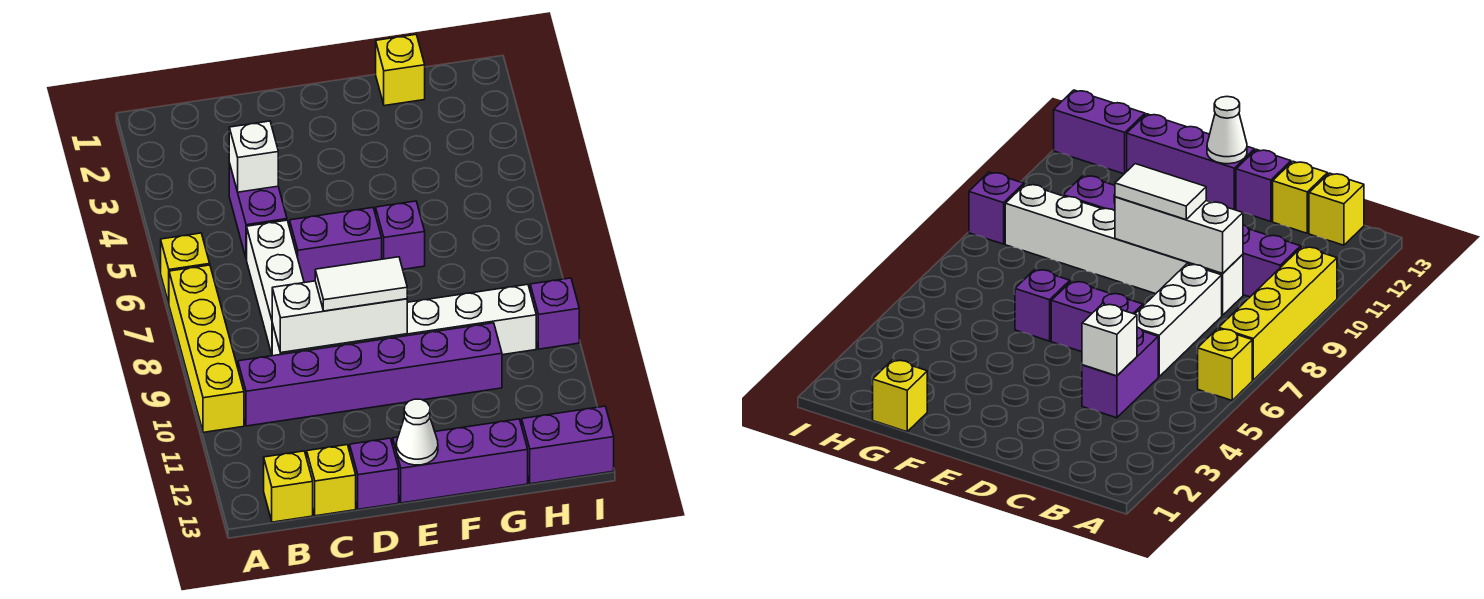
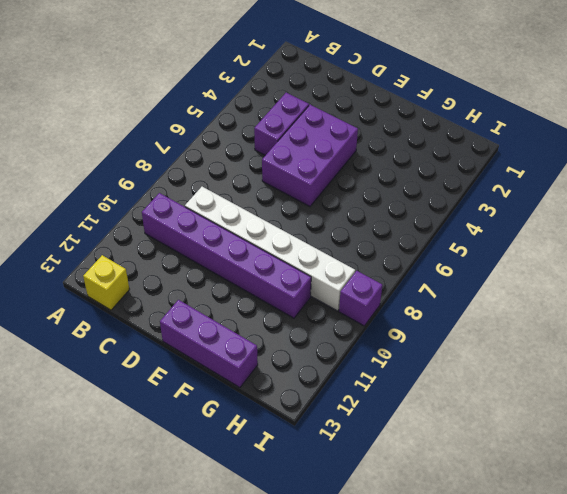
purple brick D4:E6 level 1 -> purple brick D6:E6 level 1
none -> yellow brick A6 level 1
none -> yellow brick A7:A10 level 1
none -> white brick C6:C8 level 1

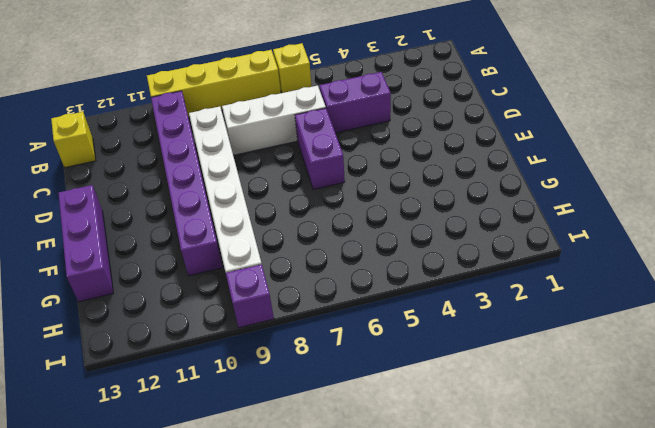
none -> yellow brick C13 level 1
none -> purple brick D13 level 1
none -> purple brick F6 level 1

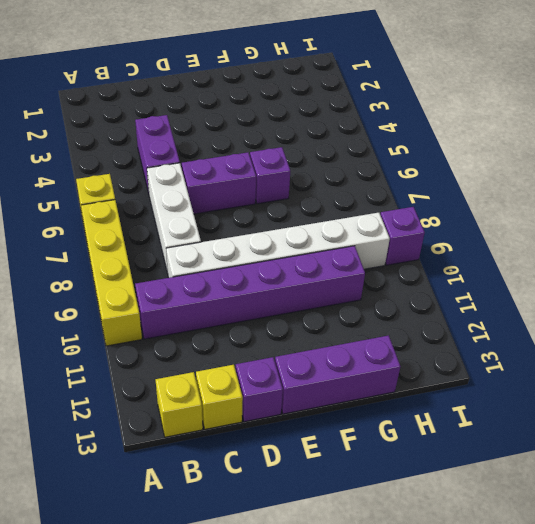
none -> yellow brick G1 level 1
none -> purple brick H13:I13 level 1
none -> white brick C4 level 2

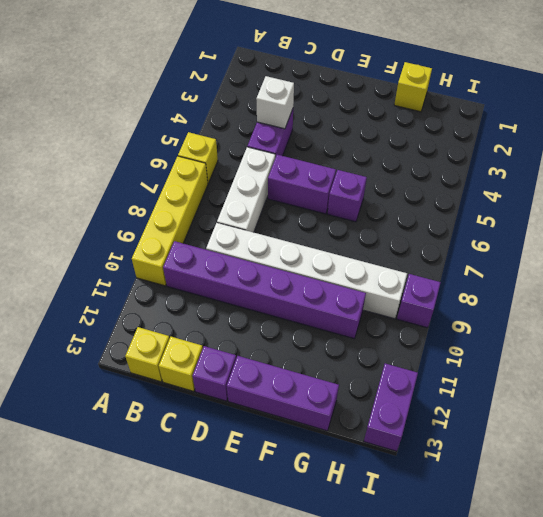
purple brick I12:I13 level 1 -> purple brick H13:I13 level 1
none -> white brick C9:E9 level 2
none -> white cone E13 level 2
none -> white tile D9:E9 level 3

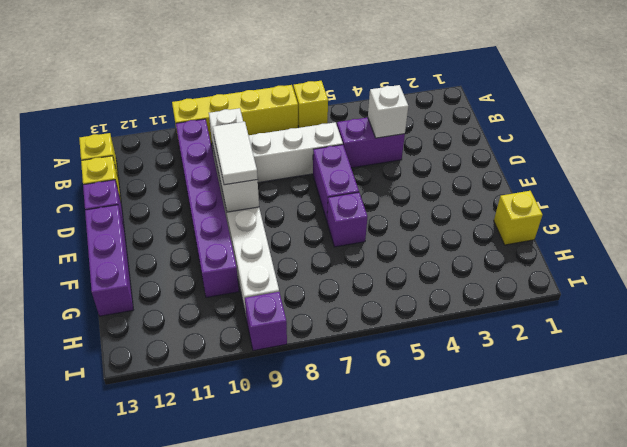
none -> purple brick H13:I13 level 1
none -> white cone E13 level 2

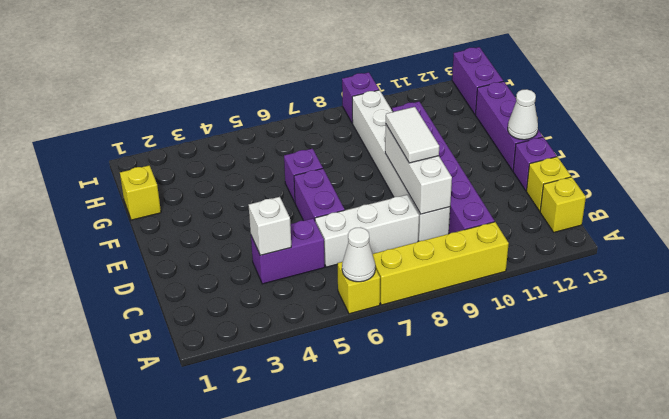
white cone A6 level 2 -> none

